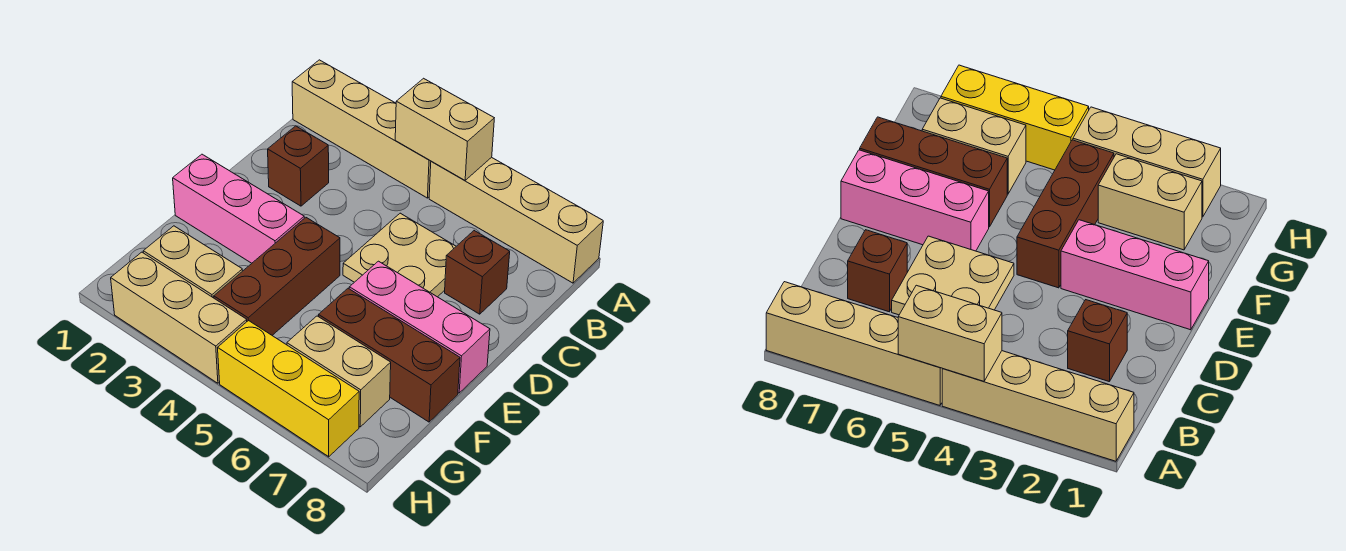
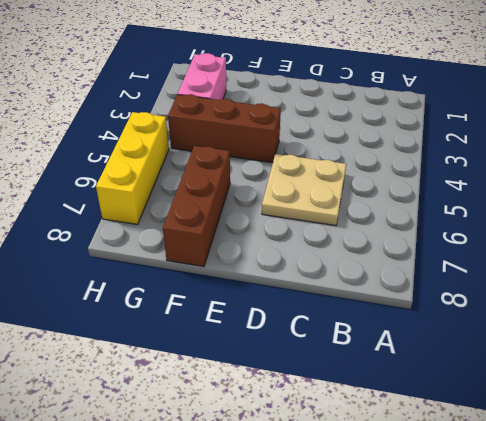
pink brick G2:G3 level 1 -> tan brick G2:G3 level 1
none -> tan brick A1:A4 level 1
none -> tan brick A5:A8 level 1
none -> brown brick C2 level 1

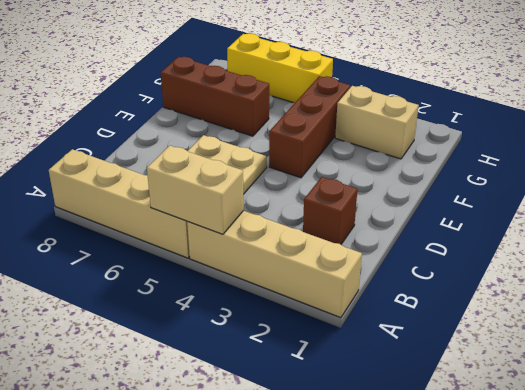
none -> brown brick C7 level 1
none -> pink brick E1:E3 level 1
none -> pink brick E6:E8 level 1

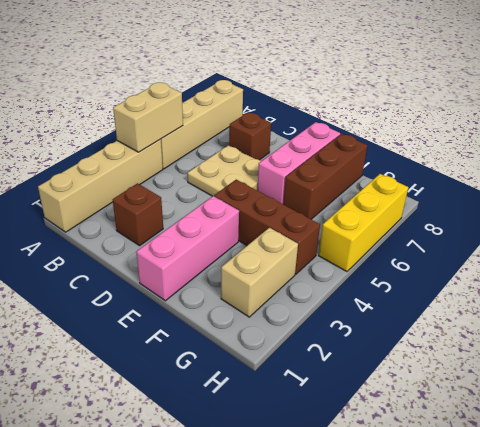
none -> tan brick G6:G7 level 1
none -> tan brick H2:H4 level 1

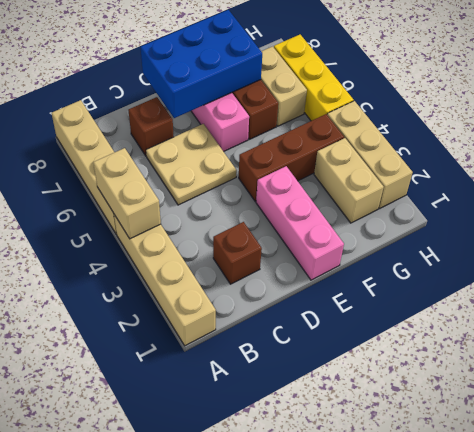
blue brick D7:F8 level 2 -> none

